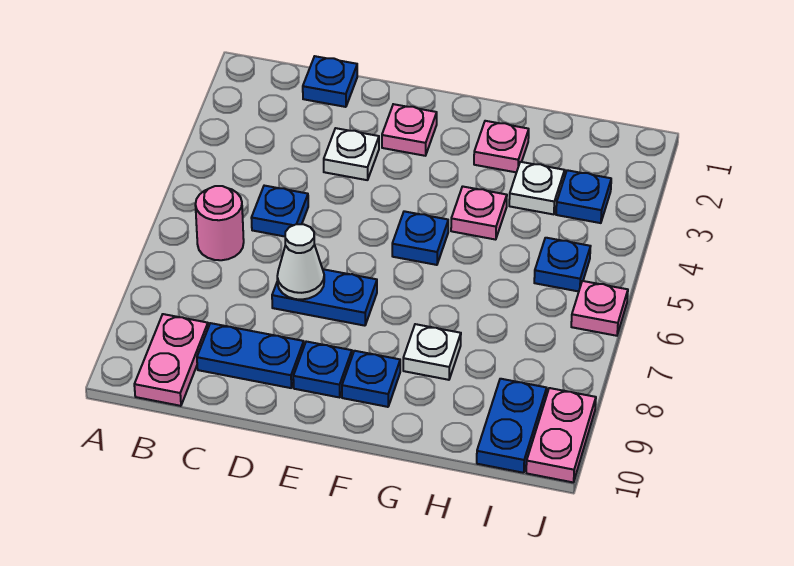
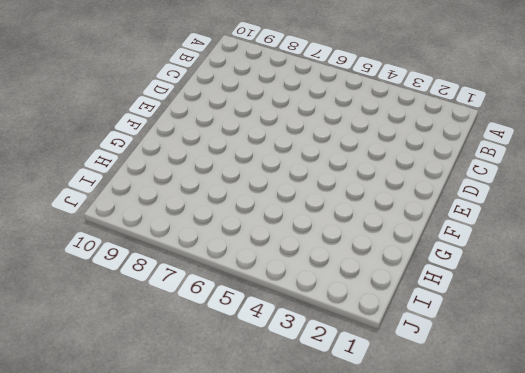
none -> pink round brick B6 level 1
none -> pink plate B9:B10 level 1
none -> blue plate C1 level 1

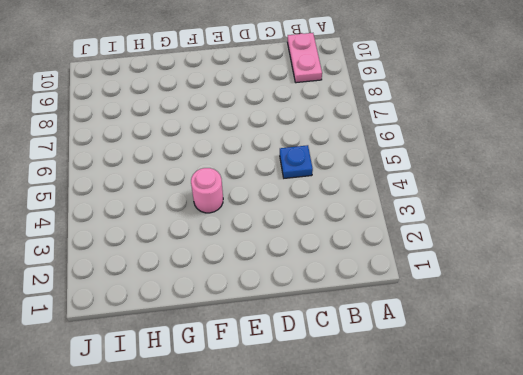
pink round brick F4 level 1 -> pink round brick B6 level 1
none -> blue plate C1 level 1
none -> blue plate C9:D9 level 1
none -> white plate D3 level 1

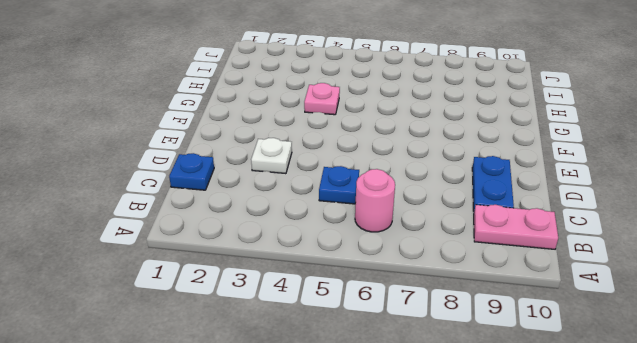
none -> blue plate D7:E7 level 1
none -> pink plate E2 level 1
none -> blue plate E9 level 1

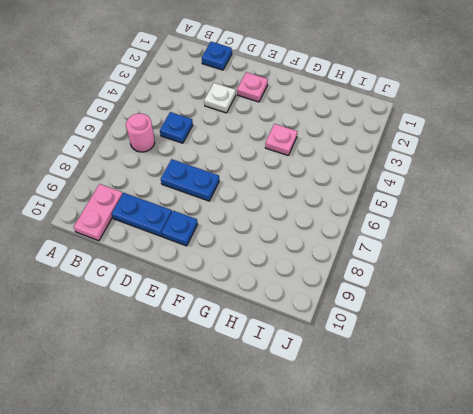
none -> blue plate F5 level 1
none -> blue plate F9 level 1
none -> pink plate G2 level 1

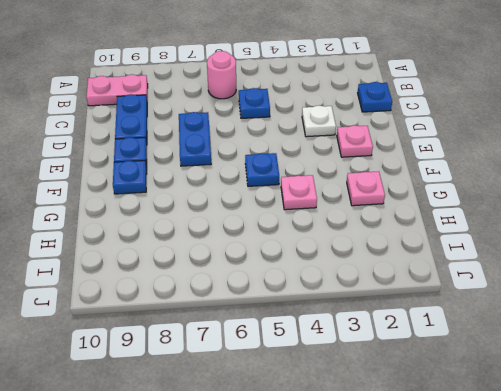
none -> white plate G8 level 1
none -> white plate H3 level 1
none -> blue plate I3 level 1

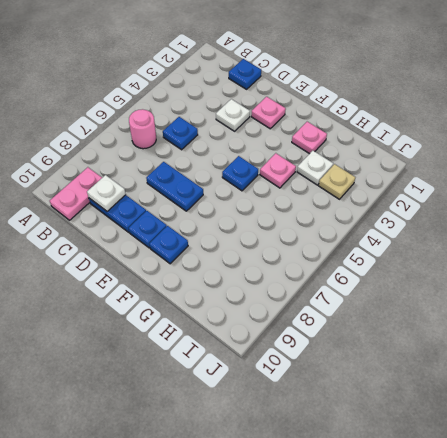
white plate C9 level 2 -> white plate G8 level 1
tan plate I3 level 1 -> blue plate I3 level 1
none -> blue plate I5 level 1
none -> blue plate I9:I10 level 1
none -> pink plate J6 level 1

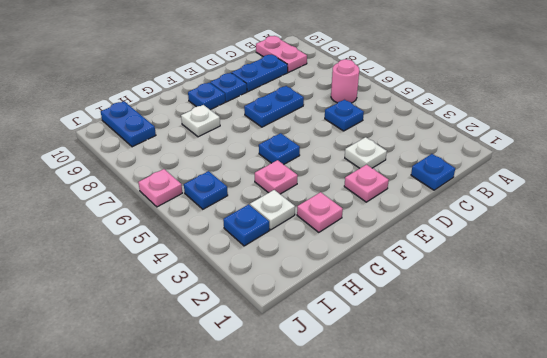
none -> pink plate J9:J10 level 1
none -> white cone D7 level 2

